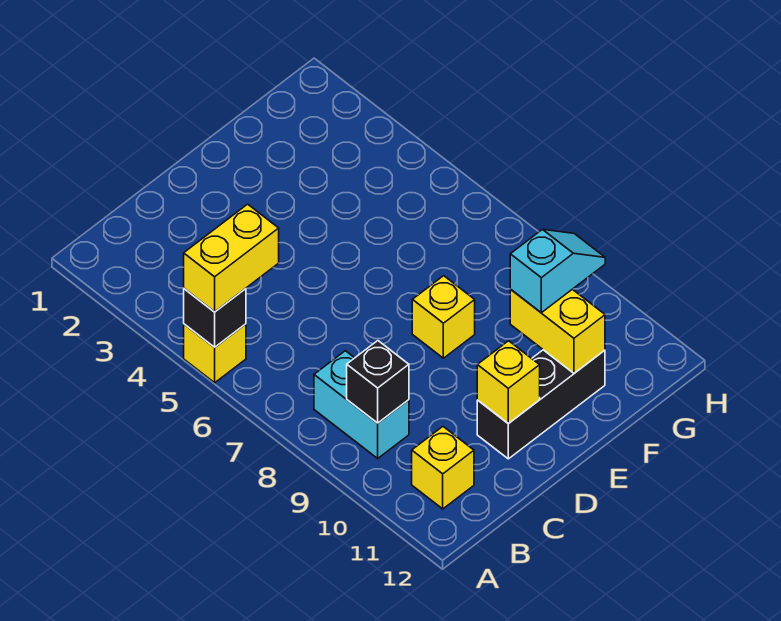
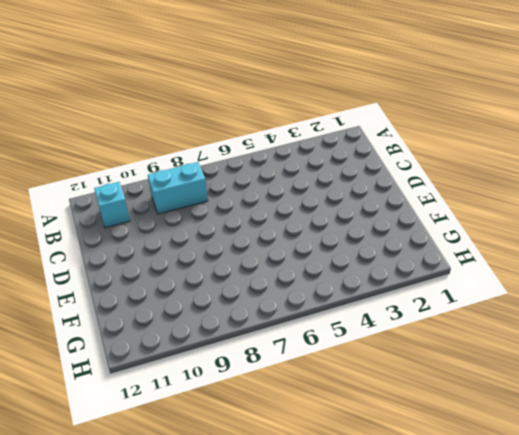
cyan brick B11 level 1 -> yellow brick B11 level 1
none -> yellow brick A5 level 1
none -> black brick D11:F11 level 1

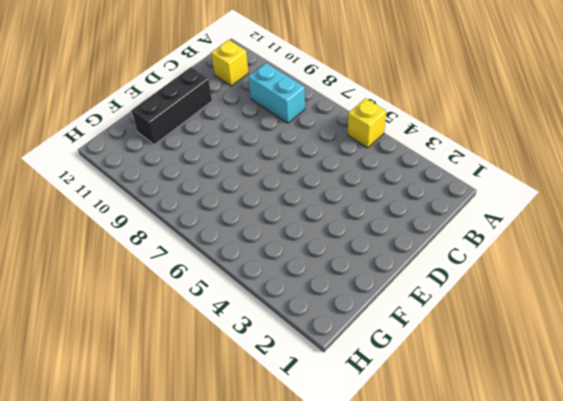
none -> yellow brick E8 level 1
none -> black brick A5 level 2

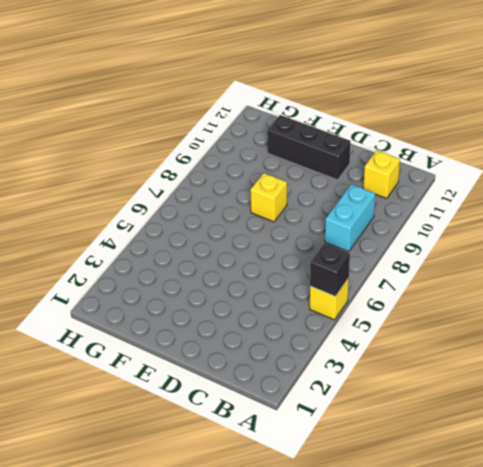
none -> black brick B9 level 2
none -> yellow brick D11 level 2

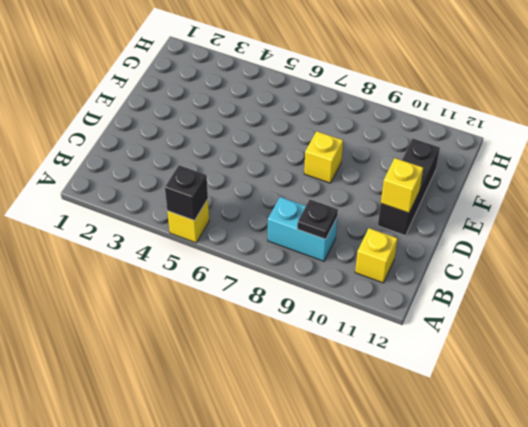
black plate B9 level 2 -> black brick B9 level 2
none -> yellow brick F10:F11 level 2
none -> yellow brick A5:B5 level 3

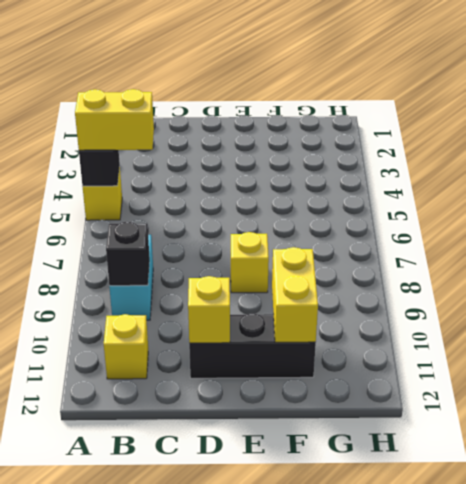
none -> cyan slope F10:G10 level 3 top F

